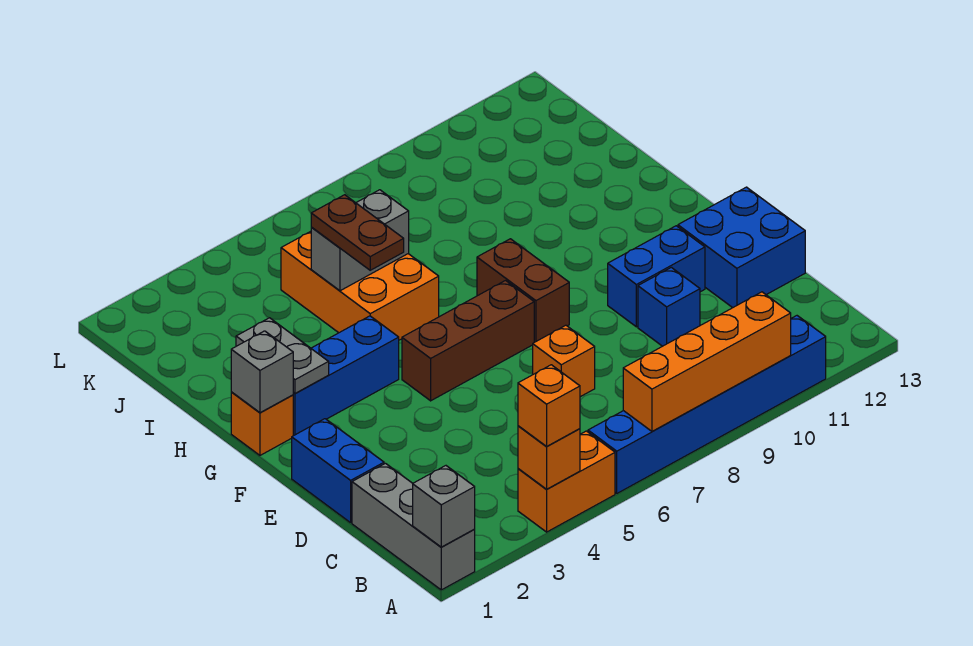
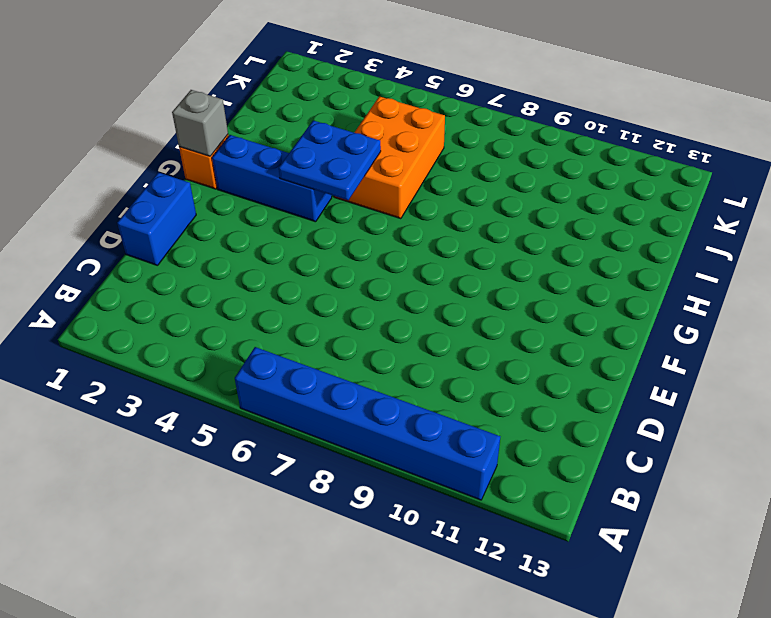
blue plate G4:H5 level 2 -> none
none -> grey brick A1:C1 level 1
none -> orange brick A4:A5 level 1
none -> orange brick D7 level 1

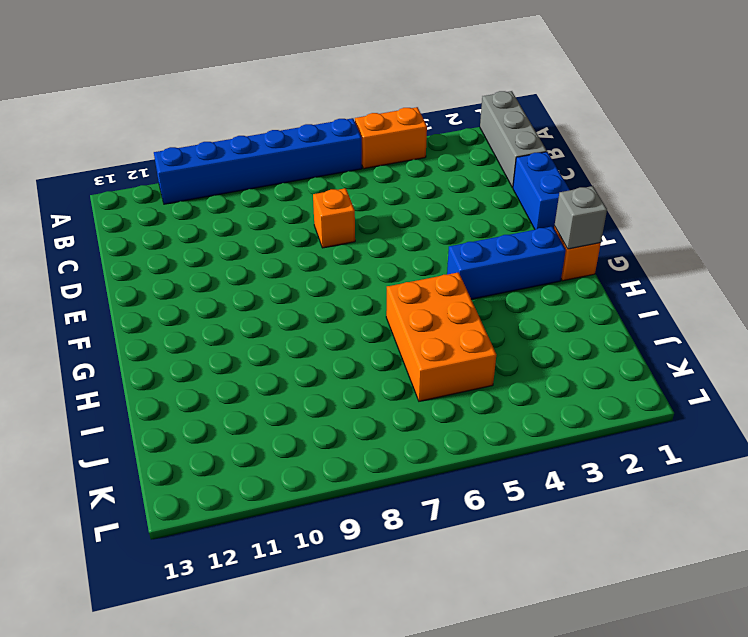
none -> blue brick D10 level 1
none -> blue brick D12:E13 level 1
none -> blue brick E10:E11 level 1

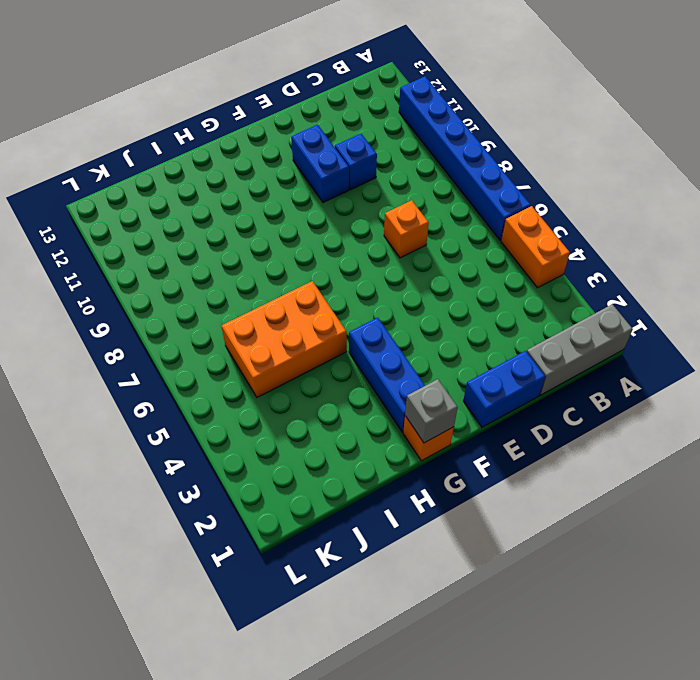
none -> blue brick D12:E13 level 1
none -> brown brick F5:F7 level 1
none -> brown brick F8:G8 level 1

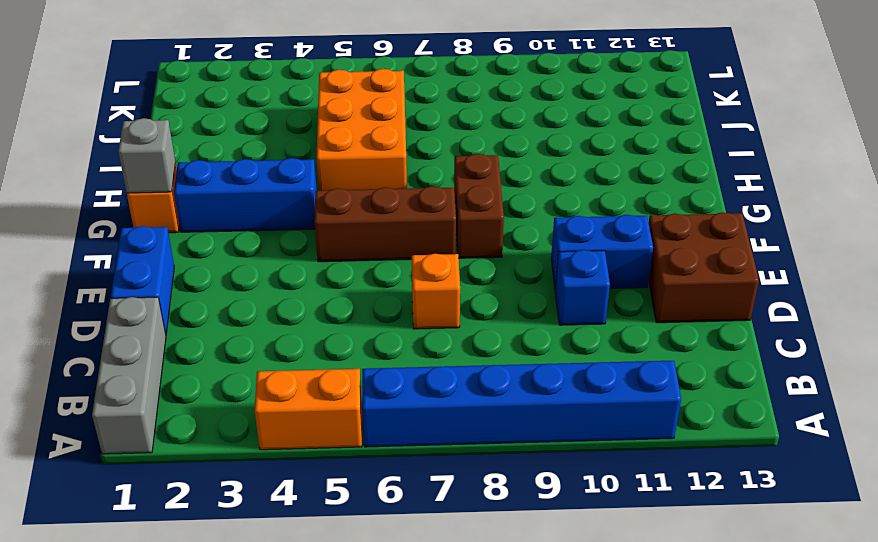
brown brick D12:E13 level 1 -> blue brick D12:E13 level 1
none -> grey brick A1 level 2
none -> orange brick A4 level 2
none -> orange brick A7:A10 level 2

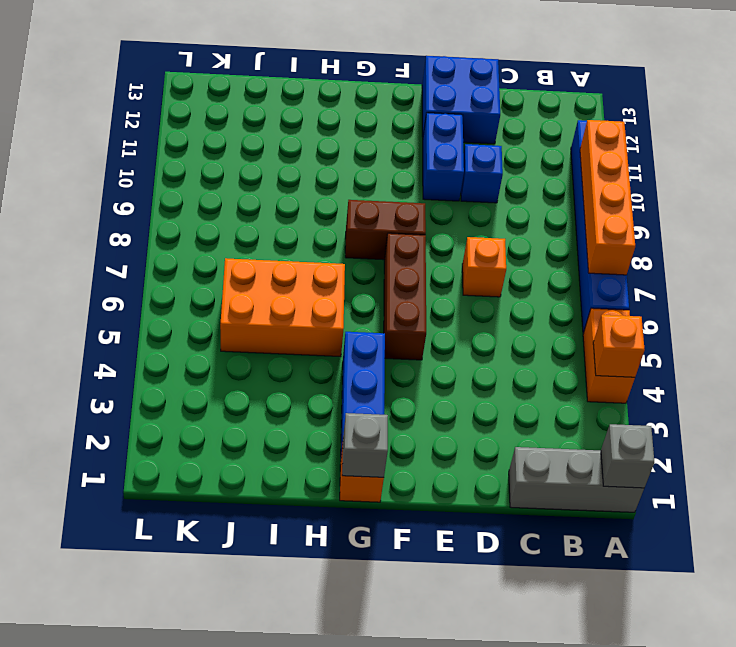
none -> blue brick D1:E1 level 1
none -> grey plate G2:H2 level 2
none -> grey brick I5:I6 level 2

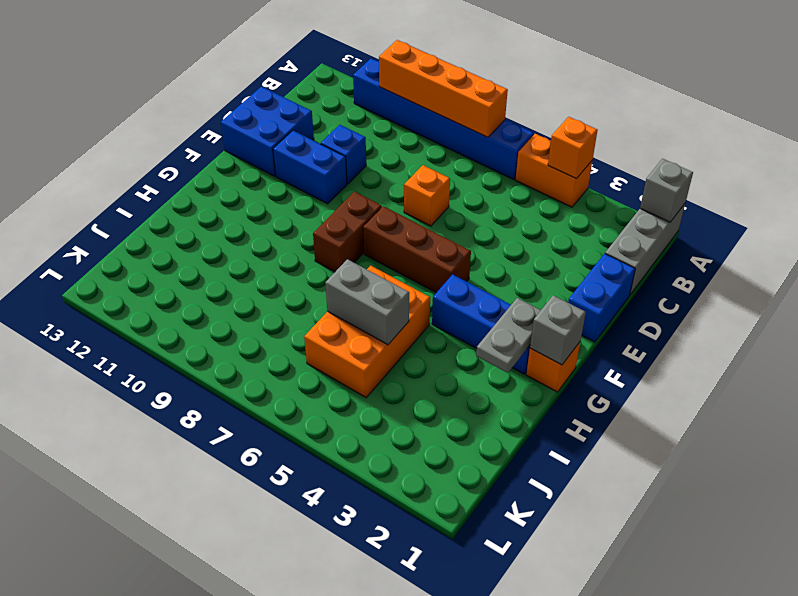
none -> orange brick A4 level 3
none -> brown plate H5:I5 level 3

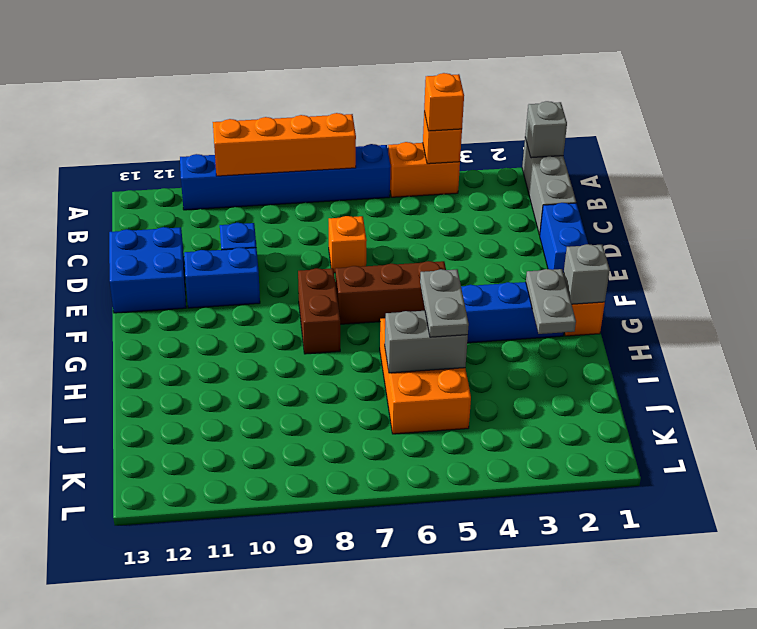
grey plate H5:I5 level 3 -> brown plate H5:I5 level 3

